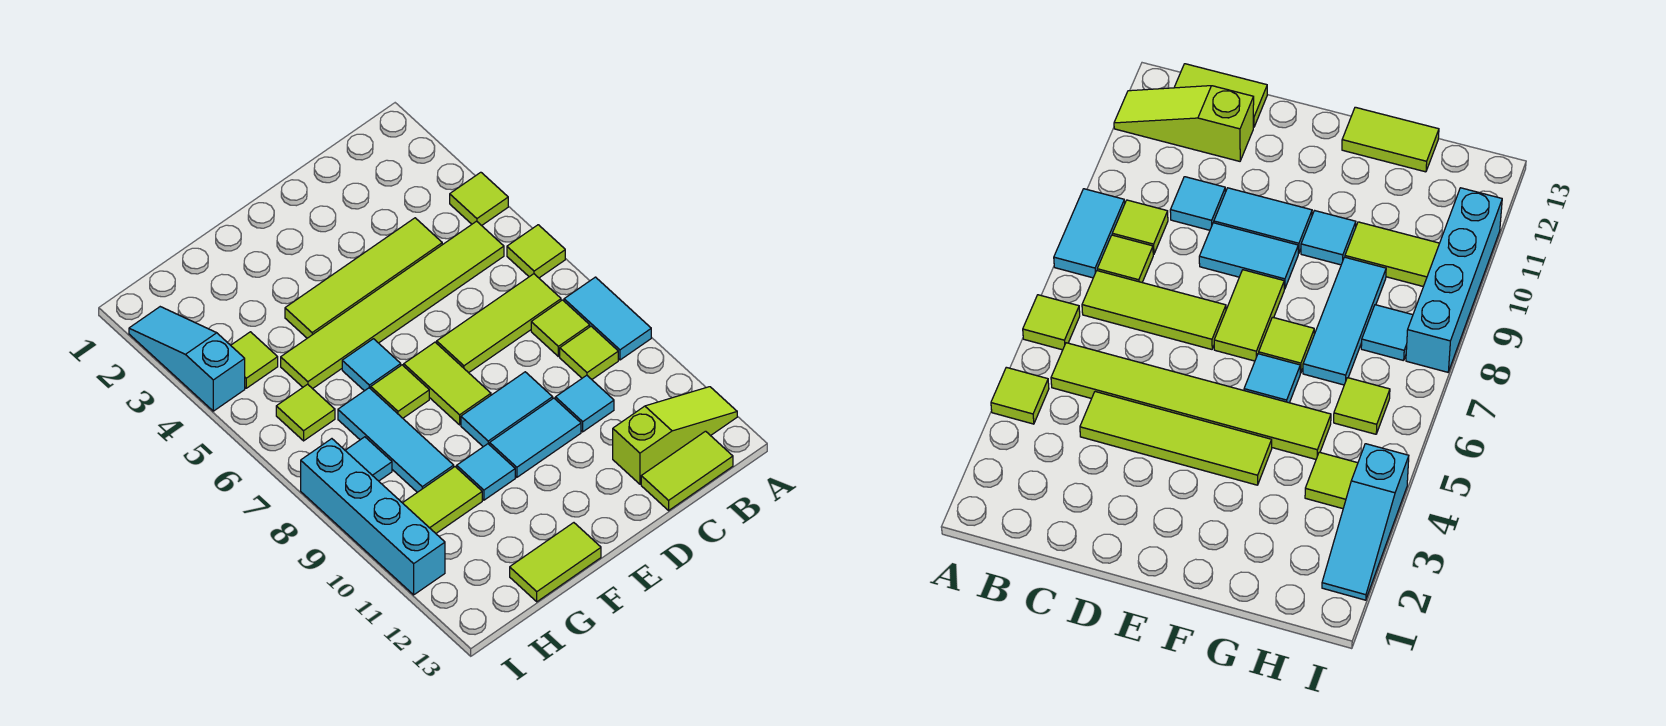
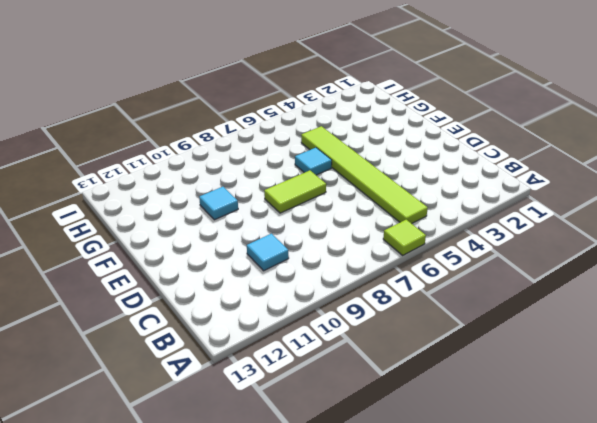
none -> lime tile A4 level 1
none -> cyan tile A8:A9 level 1
none -> lime slope A12:C12 level 1 top C

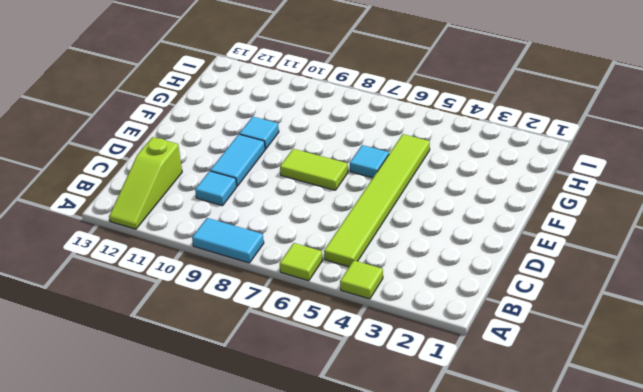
none -> lime tile B7:D7 level 1
none -> lime tile B8 level 1
none -> lime tile B9 level 1

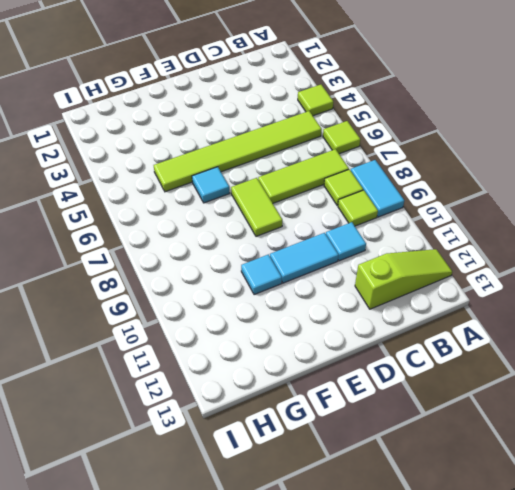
none -> lime tile B13:C13 level 1
none -> lime tile C4:F4 level 1
none -> cyan tile D9:E9 level 1

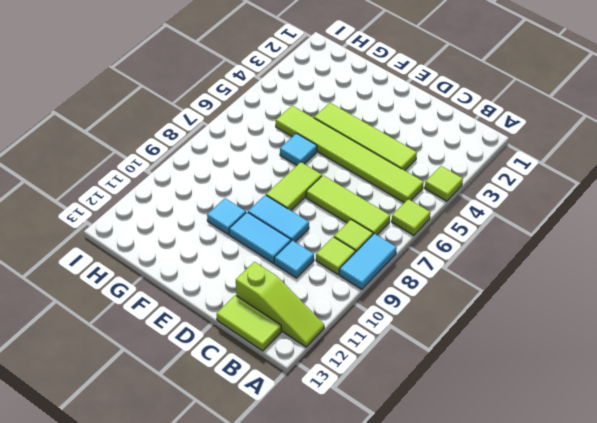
none -> lime tile F7 level 1
none -> lime tile F13:G13 level 1
none -> cyan tile G7:G9 level 1

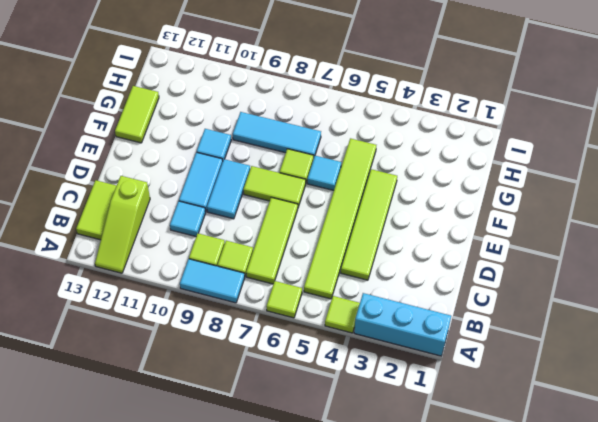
cyan brick A1:A3 level 1 -> none
none -> lime tile G10:H10 level 1
none -> lime tile H4 level 1
none -> lime tile H6 level 1

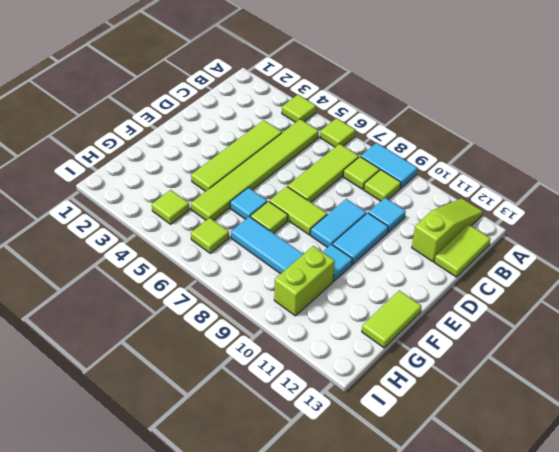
lime brick G10:H10 level 1 -> lime tile G10:H10 level 1
none -> cyan tile H8 level 1
none -> cyan slope I2:I4 level 1 top 4
none -> cyan brick I8:I11 level 1

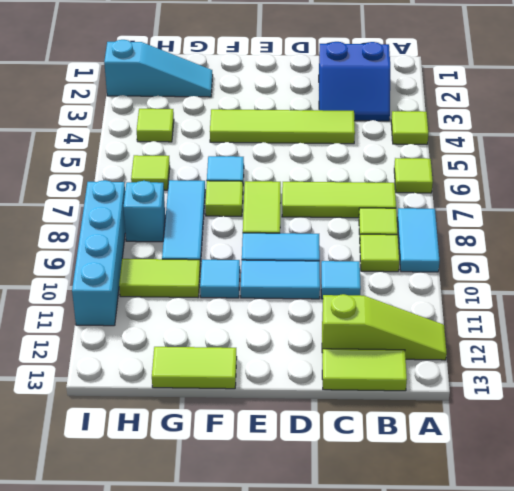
blue slope B2:C3 level 1 top 2 -> none
cyan slope G2:I2 level 1 top I -> cyan slope I2:I4 level 1 top 4
cyan brick H8 level 1 -> cyan tile H8 level 1
none -> lime tile B5:G5 level 1

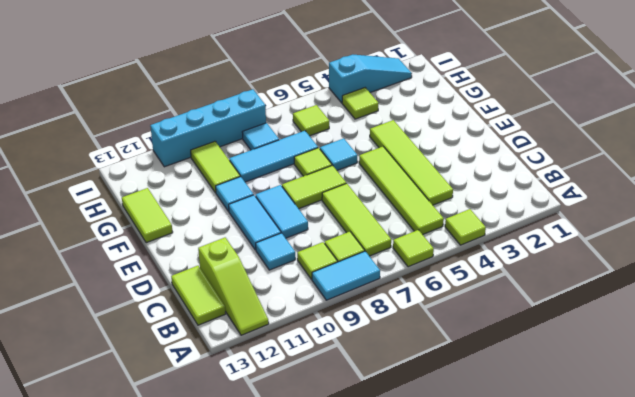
lime tile B5:E5 level 1 -> lime tile B5:G5 level 1

